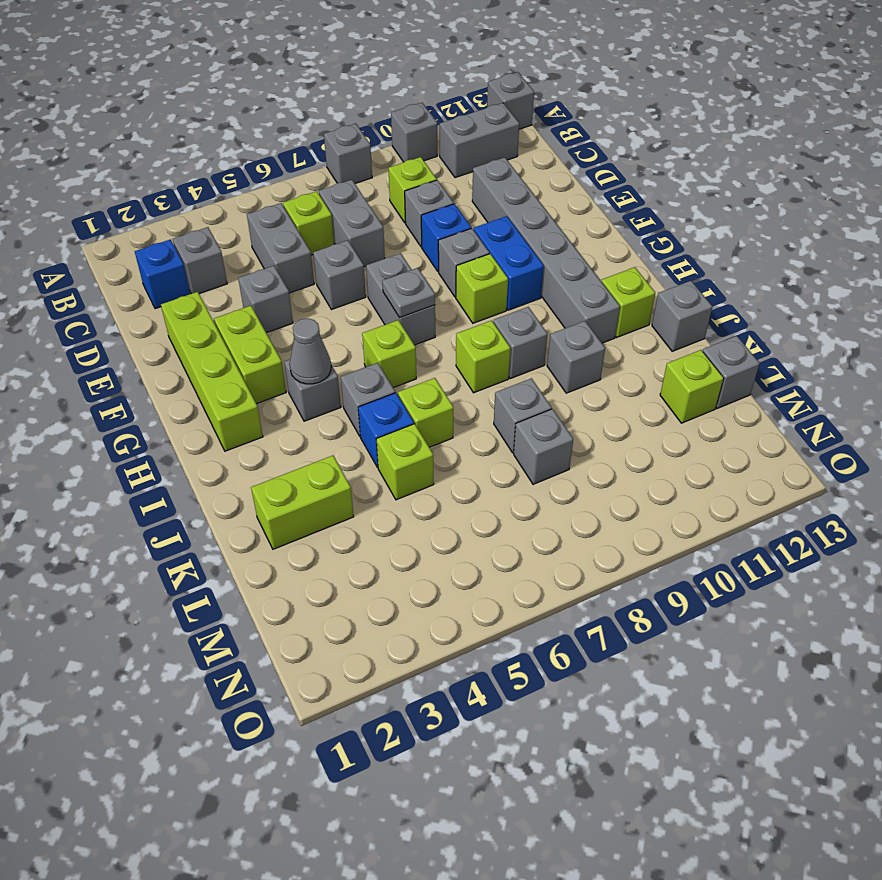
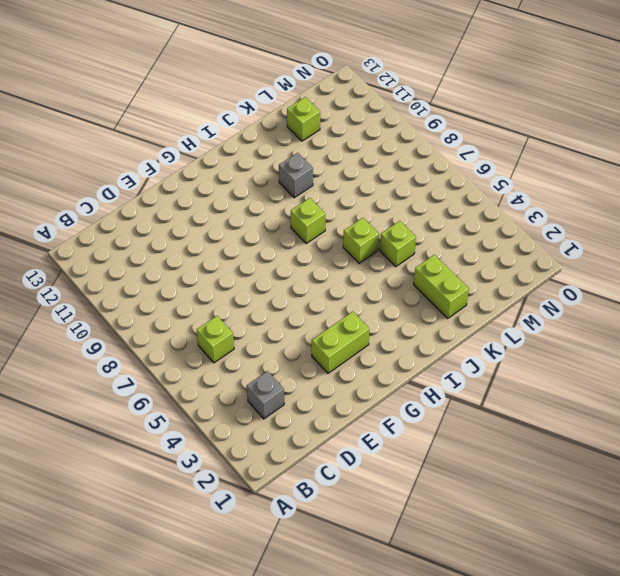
none -> grey brick A8 level 1
none -> grey brick A10 level 1
none -> grey brick A13 level 1
none -> grey brick B11:B12 level 1

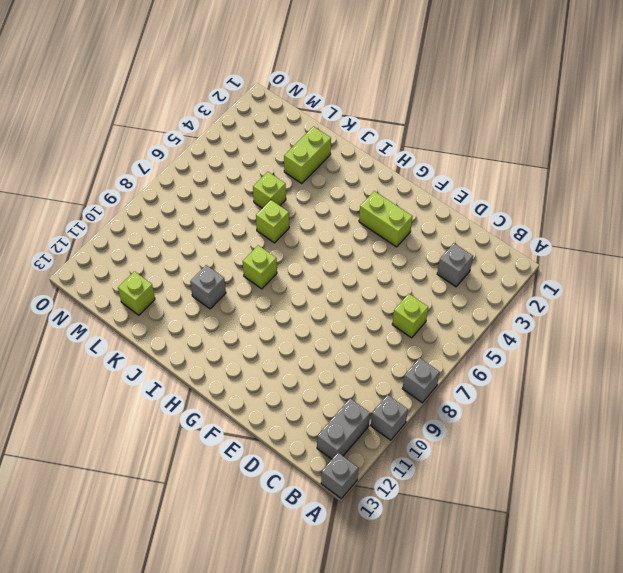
none -> blue brick C2 level 1
none -> grey brick C5:D5 level 1
none -> grey brick C7:D7 level 1
none -> lime brick C9 level 1

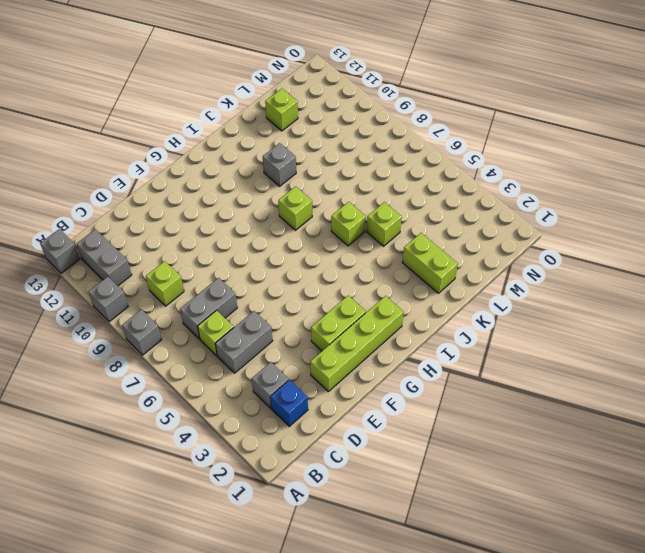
none -> grey brick D9 level 1
none -> grey brick D11:I11 level 1
none -> grey brick E4 level 1
none -> grey brick E6 level 1

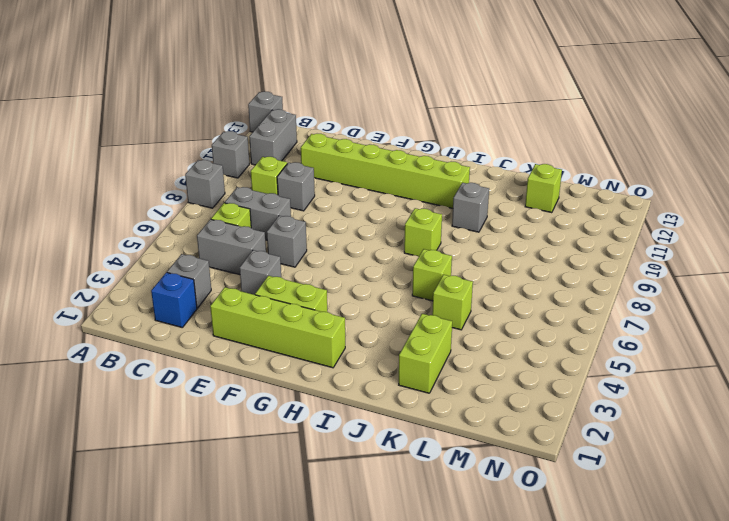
lime brick D11:I11 level 1 -> grey brick D11:I11 level 1
none -> blue brick E9 level 1
none -> grey brick F7:G7 level 1
none -> grey brick F9 level 1
none -> blue brick F10:G10 level 1

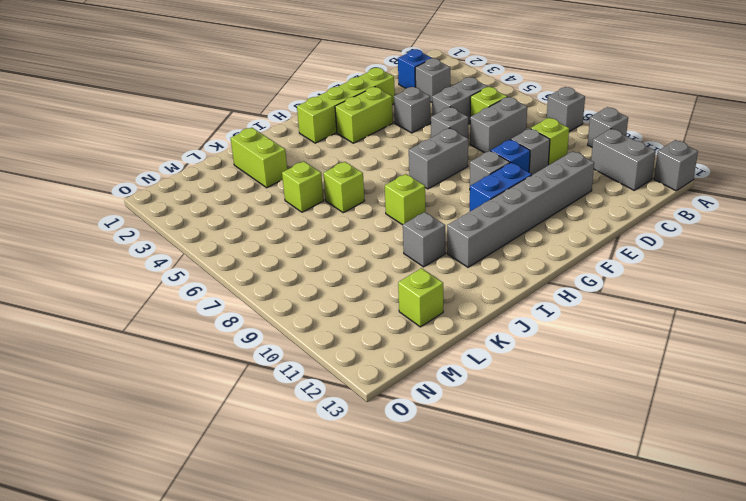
none -> lime brick G9 level 1
none -> grey brick H4 level 1
none -> lime brick H6 level 1
none -> grey brick I5 level 1

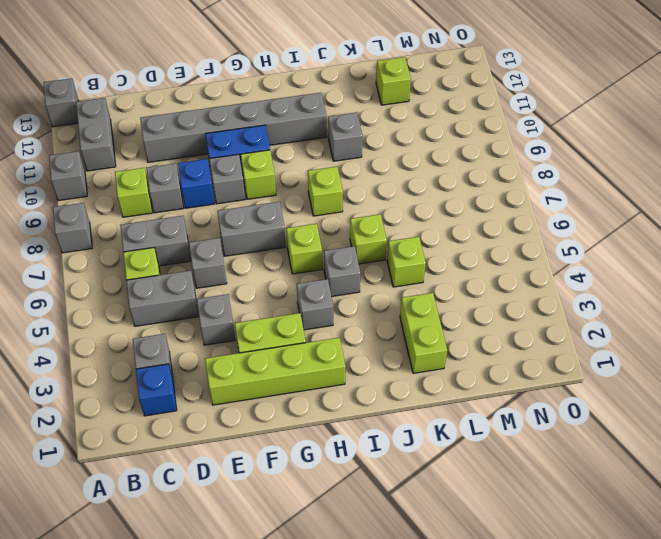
none -> grey brick I9 level 1
none -> lime brick I12 level 1
none -> blue brick J5 level 1
none -> grey brick J13 level 1

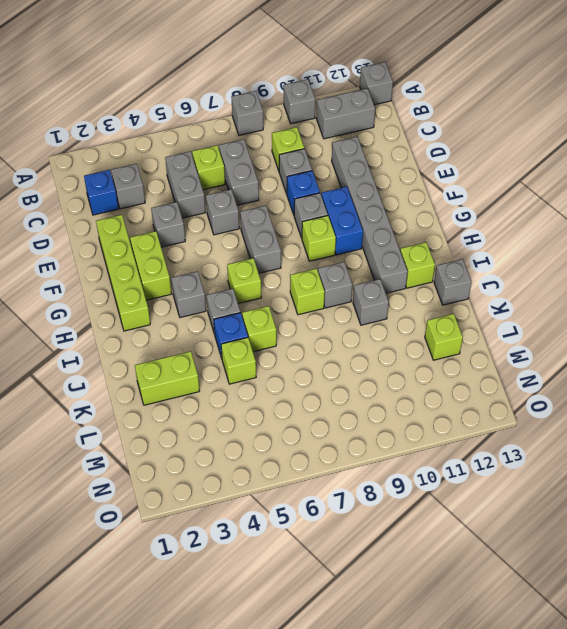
none -> grey brick K8 level 1
none -> grey brick L8 level 1
none -> grey brick L13 level 1
none -> grey plate G7 level 2

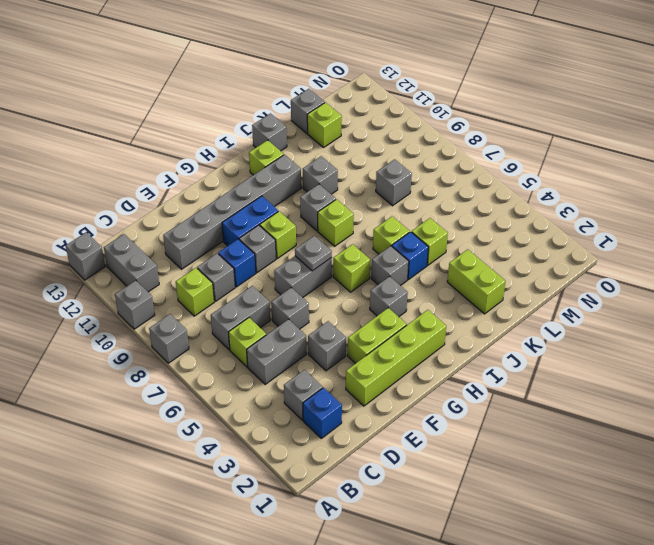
none -> grey brick K8 level 1
none -> grey cone H4 level 2

